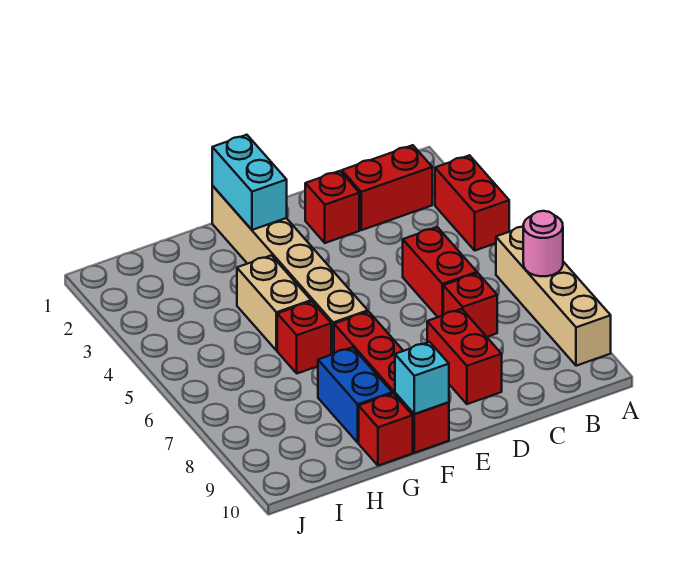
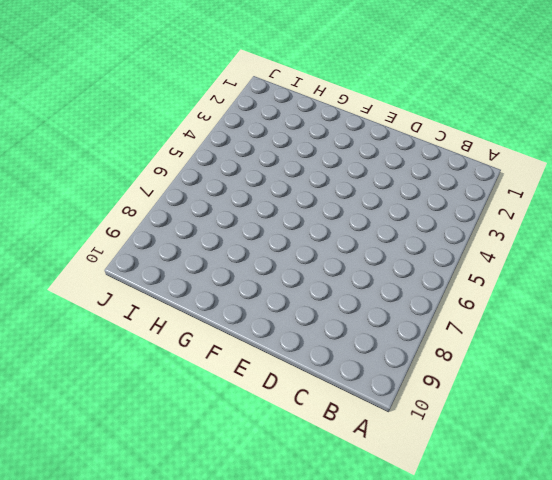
none -> red brick A3:A4 level 1
none -> tan brick A6:A9 level 1
none -> red brick B2:C2 level 1

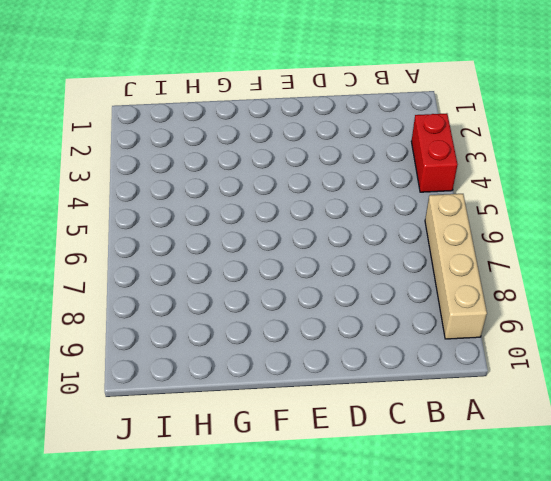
none -> red brick B2:C2 level 1
none -> red brick C5:C6 level 1
none -> red brick C7 level 1

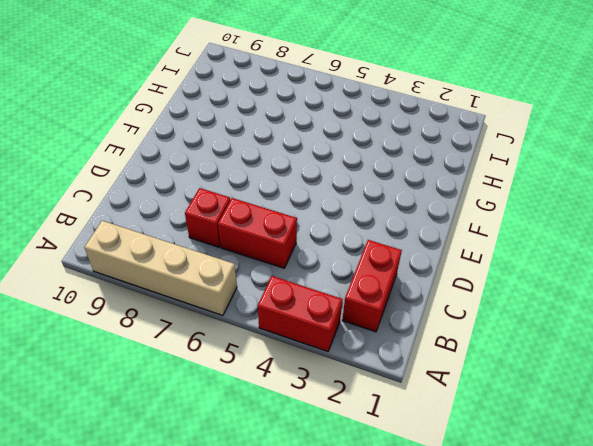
none -> red brick D2 level 1
none -> red brick D8:D9 level 1
none -> tan brick F1:F6 level 1

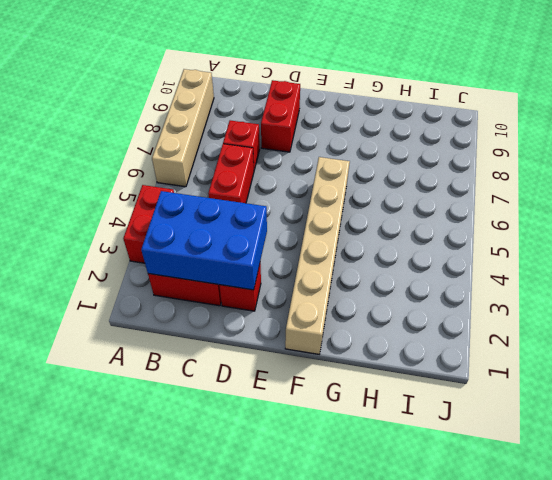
blue brick B2:D3 level 2 -> none
none -> red brick F7:F10 level 1
none -> tan brick G4:G5 level 1
none -> red brick G6 level 1

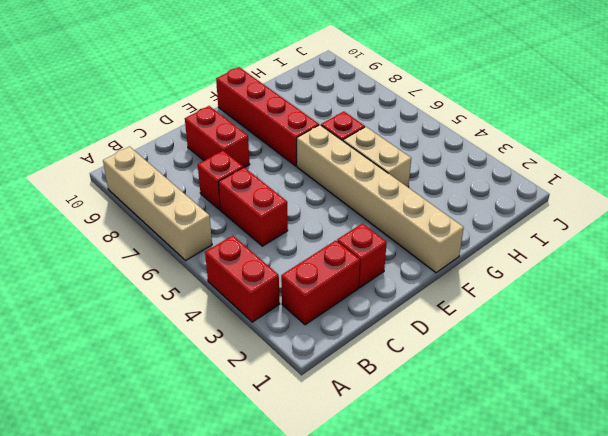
none -> blue brick G8:G9 level 1
none -> red brick G10 level 1
none -> pink round brick A7 level 2

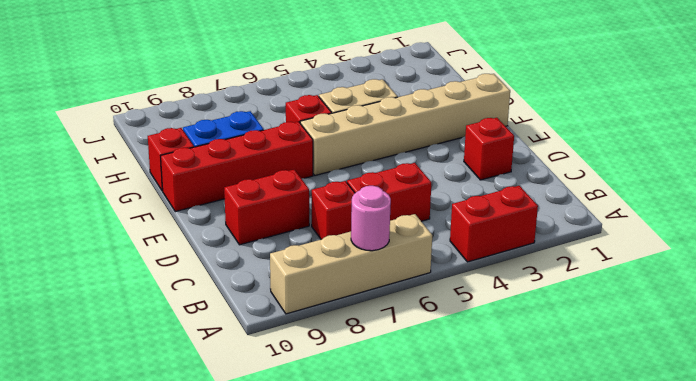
none -> red brick B2:C2 level 1
none -> cyan brick F1:F2 level 2
none -> cyan brick F10 level 2

